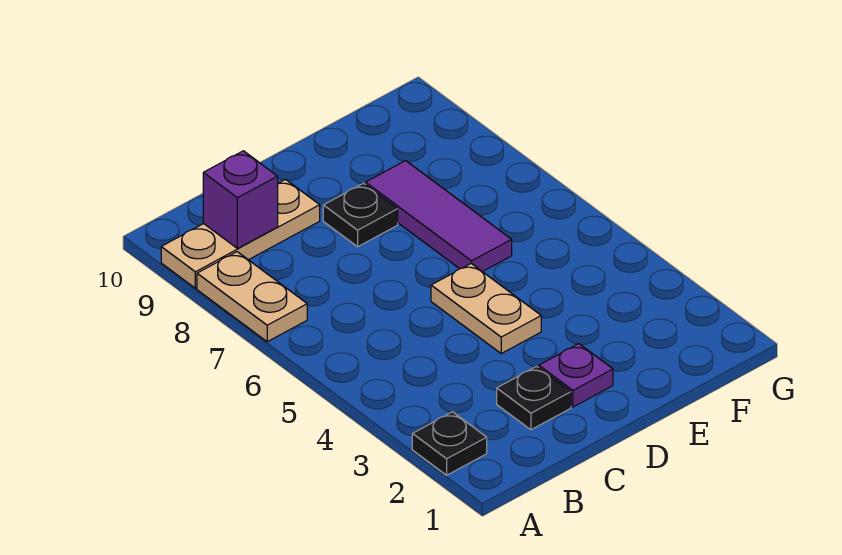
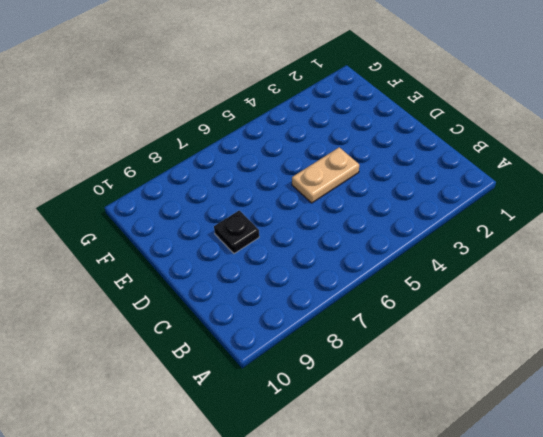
none -> black plate A2 level 1
none -> tan plate A7:A8 level 1

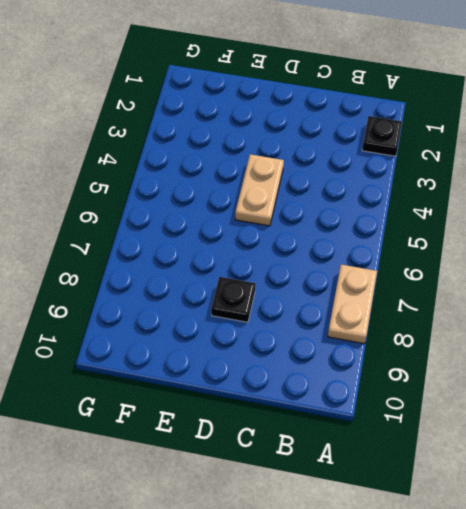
none -> tan plate A9:C9 level 1
none -> black plate C2 level 1

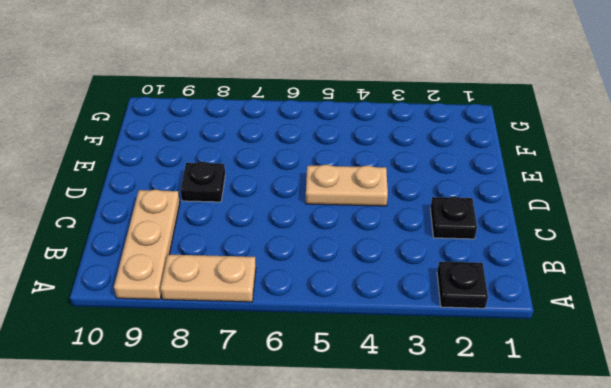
none -> purple plate D2 level 1
none -> purple tile E6:E8 level 1

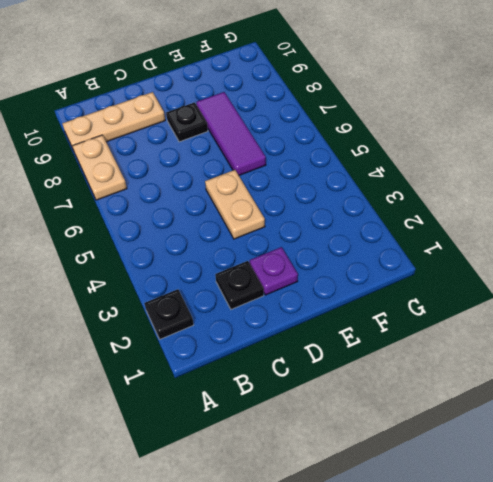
none -> purple brick B9 level 2

